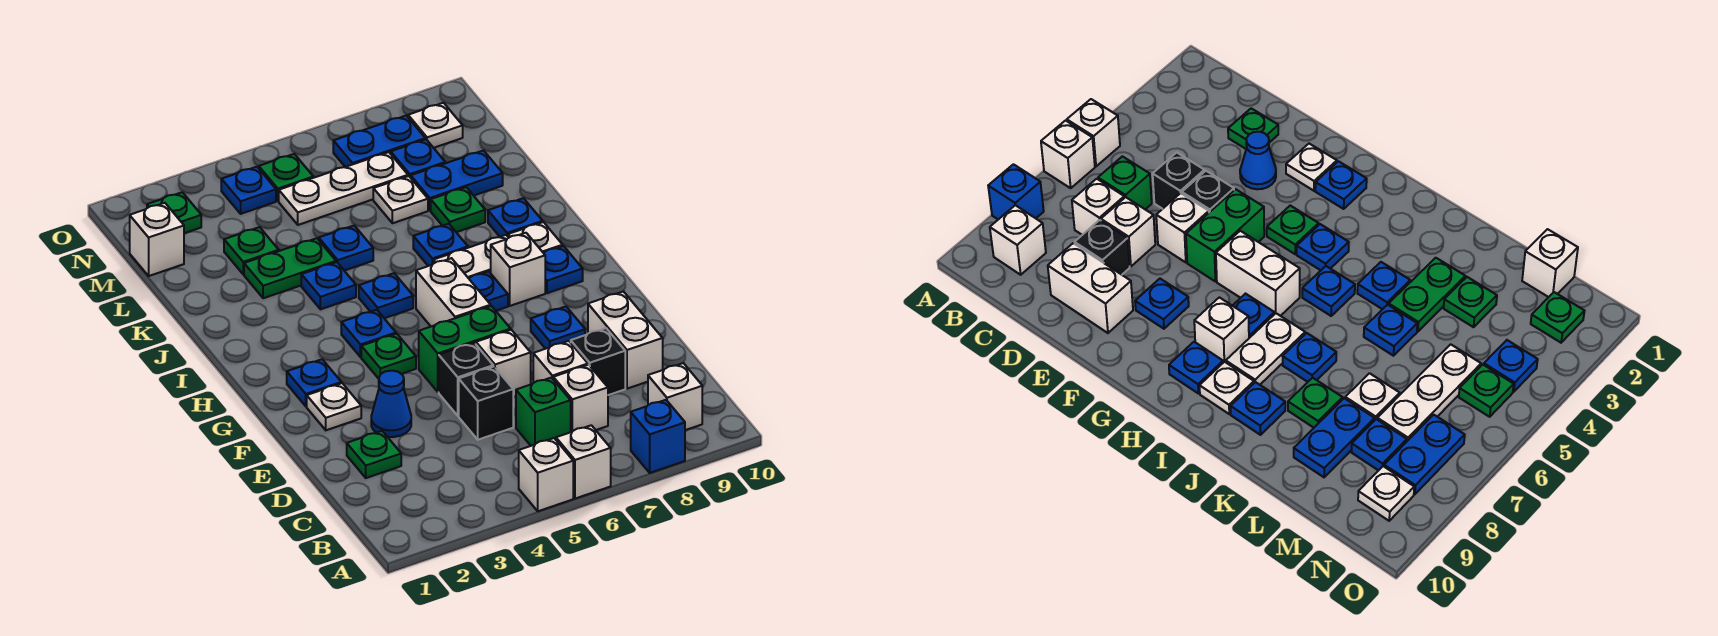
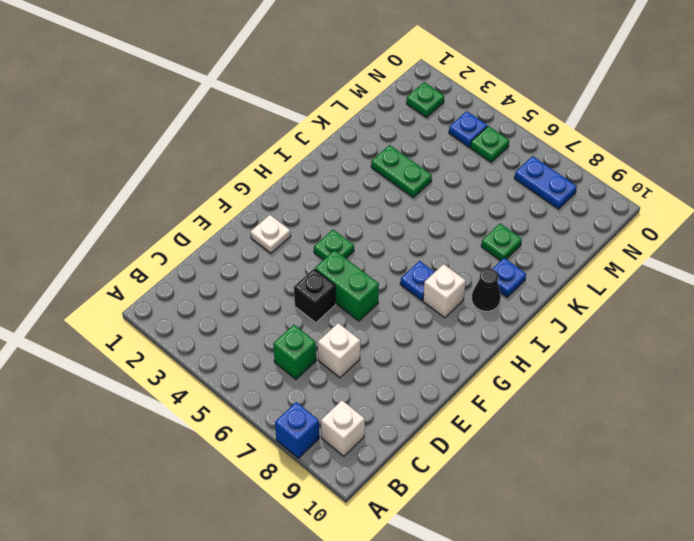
black cone I9 level 1 -> white plate I9 level 1
none -> white brick A5 level 1
none -> white brick A6 level 1
none -> white brick C7 level 1
none -> green plate D2 level 1

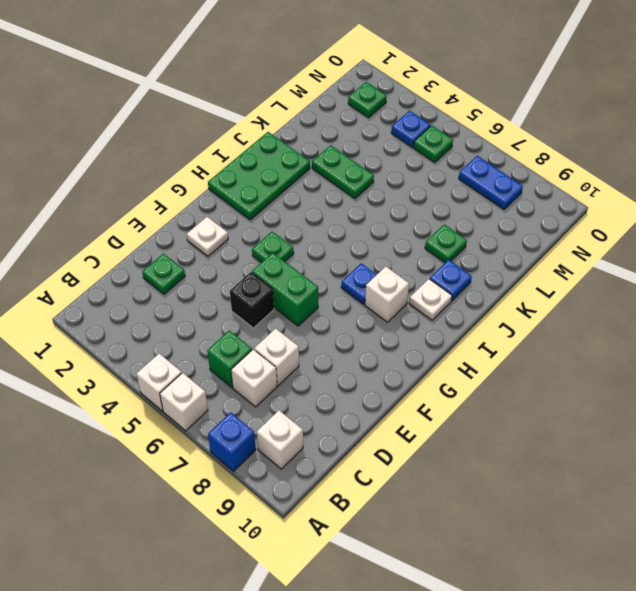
green plate H1:J2 level 1 -> none
none -> black brick D5 level 1
none -> black brick D8 level 1
none -> white brick D9:E9 level 1
none -> blue cone E3 level 1

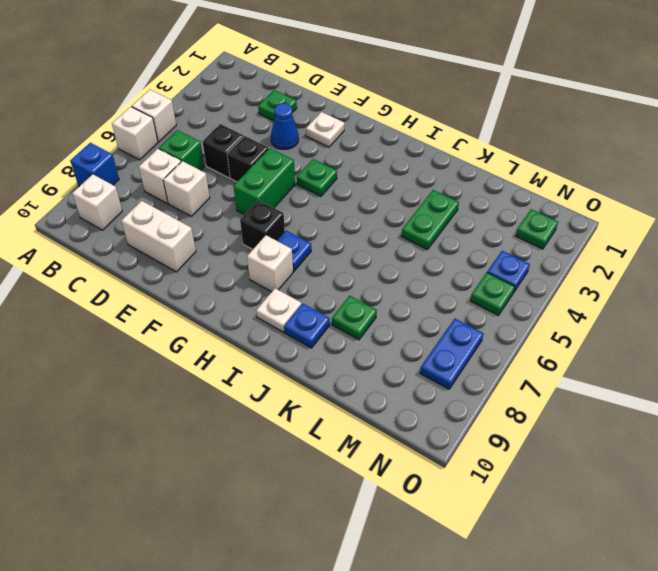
black brick G7 level 1 -> black brick D8 level 1
none -> white brick E6 level 1
none -> blue plate F8 level 1
none -> blue plate G2 level 1
none -> white brick G6:H6 level 1

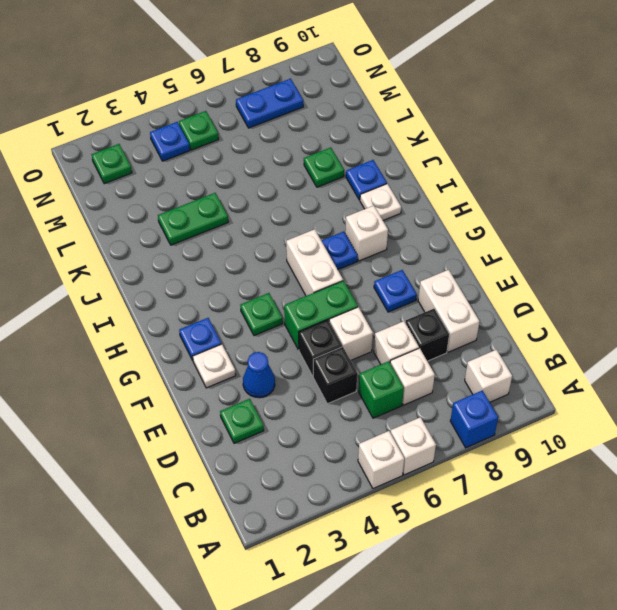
none -> blue plate H4 level 1
none -> blue plate H9 level 1
none -> blue plate I5 level 1
none -> white plate I7:I8 level 1

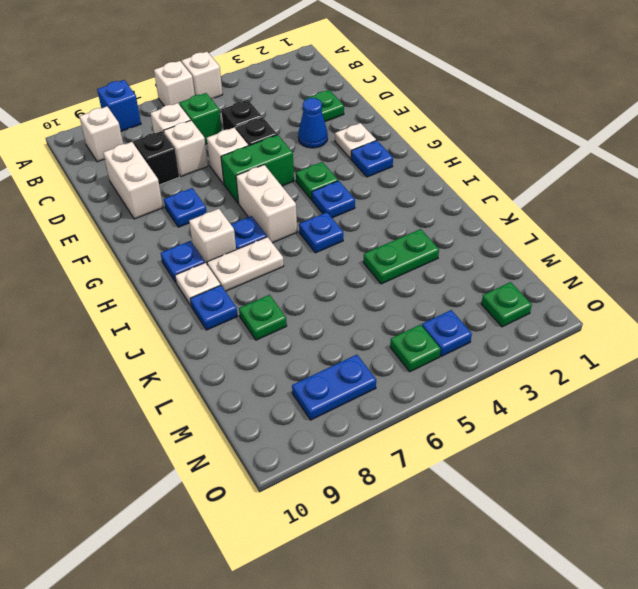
none -> blue plate J4 level 1
none -> blue plate J7 level 1
none -> blue plate K5 level 1
none -> green plate L3 level 1

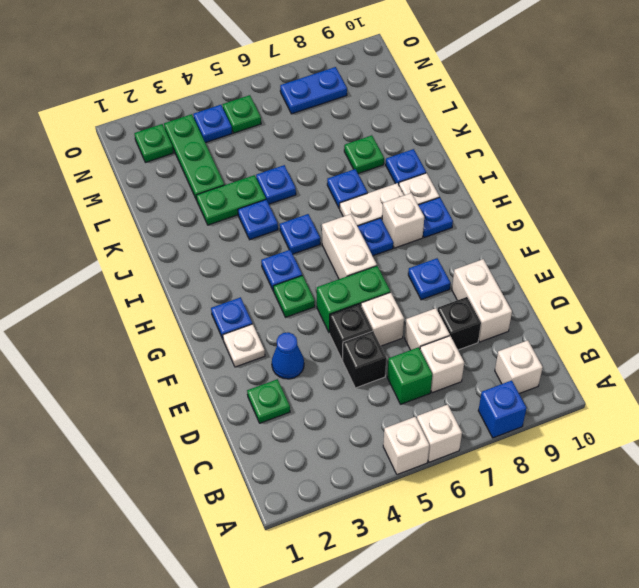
green plate L3:N3 level 1 -> green plate L3 level 1
none -> white plate L7 level 1
none -> blue plate L8:L9 level 1
none -> white brick M1 level 1
none -> white plate M5:M7 level 1

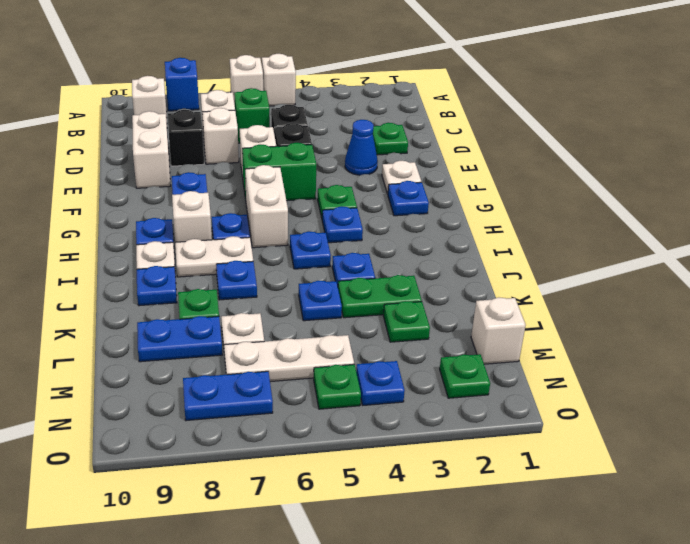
none -> blue plate M8 level 1
none -> white plate N9 level 1

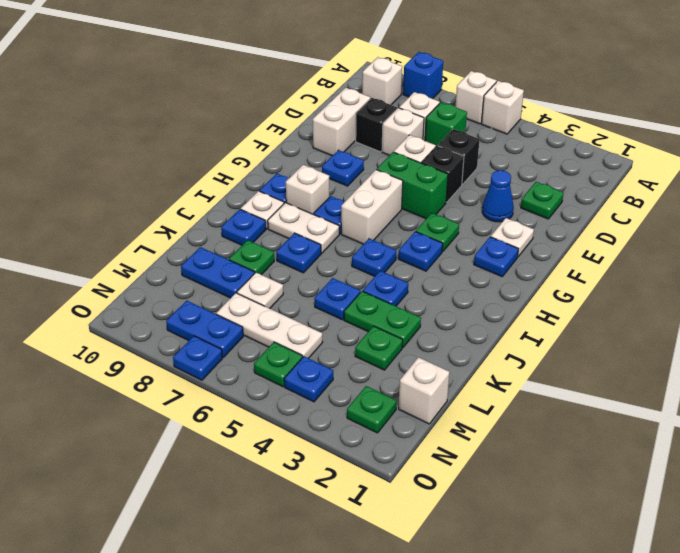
blue plate O7 level 1 -> blue plate M8 level 1
none -> white plate N9 level 1

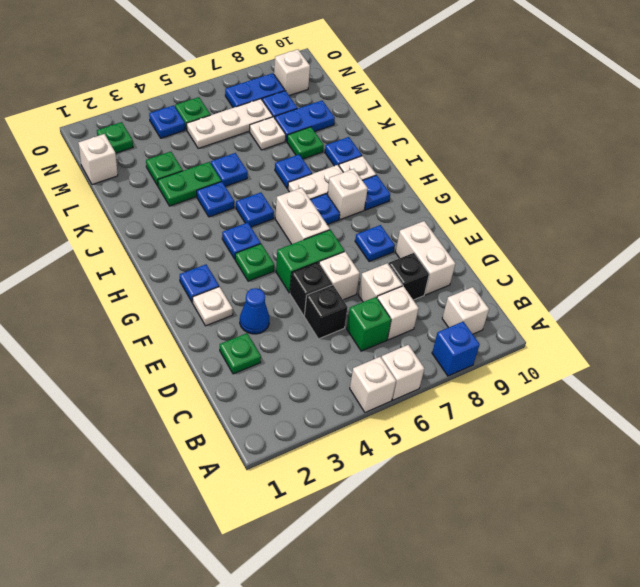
white brick N9 level 1 -> white plate N9 level 1

